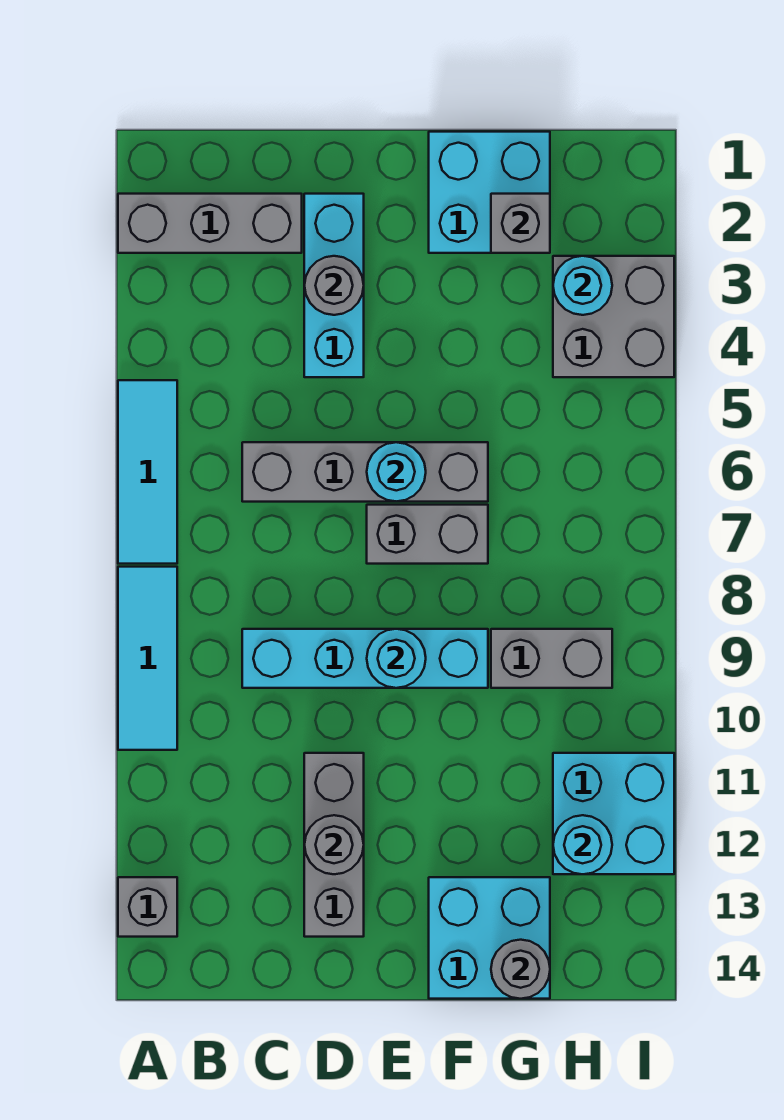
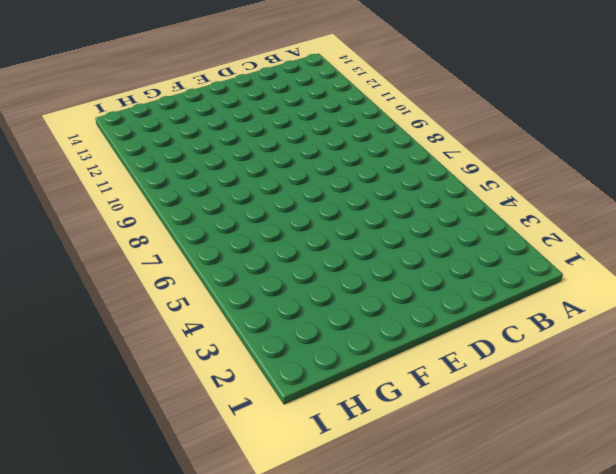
none -> grey brick A2:C2 level 1
none -> cyan tile A5:A7 level 1
none -> cyan tile A8:A10 level 1

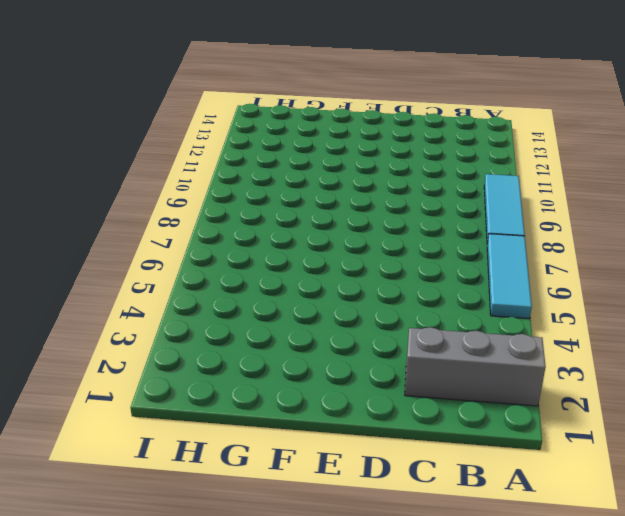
none -> grey brick A13 level 1
none -> grey brick C6:F6 level 1
none -> cyan brick C9:F9 level 1

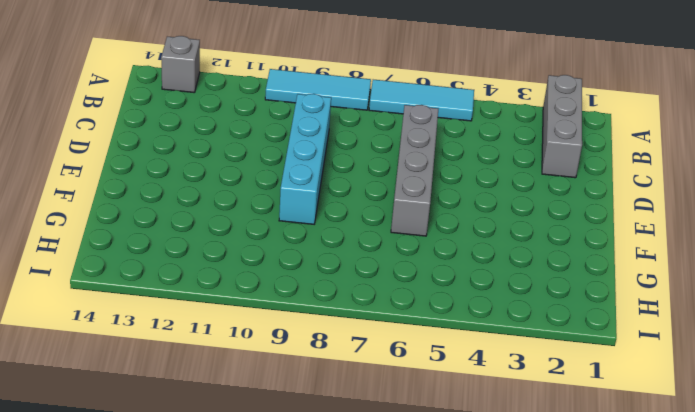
none -> cyan brick D2:D4 level 1
none -> grey brick D11:D13 level 1
none -> grey brick E7:F7 level 1

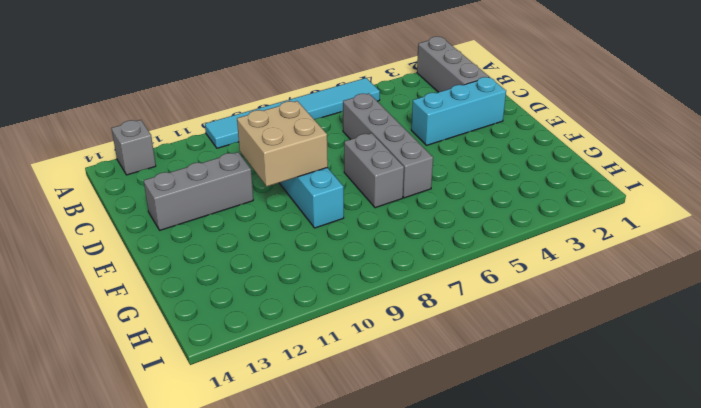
tan brick D9:E10 level 2 -> cyan round brick E9 level 2
none -> cyan brick F1:G2 level 1
none -> cyan brick F13:G14 level 1
none -> grey brick G9:H9 level 1

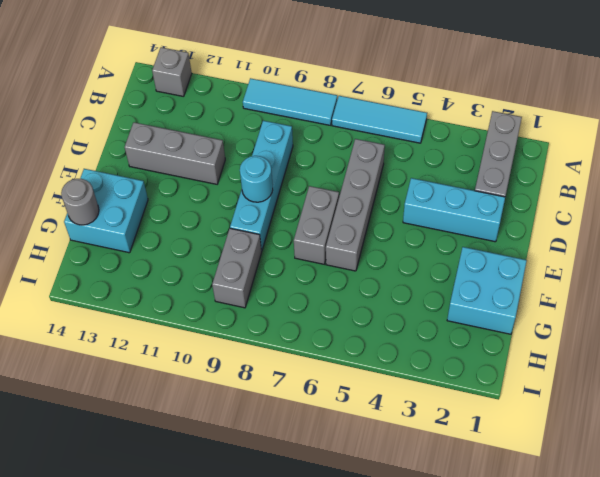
none -> grey brick H3:I4 level 1
none -> cyan brick H11:I12 level 1
none -> grey round brick D3 level 2

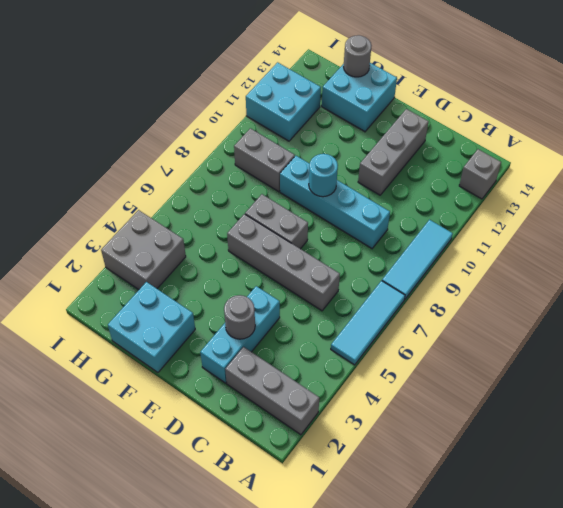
none -> grey round brick D12 level 2
none -> cyan round brick E6 level 2
none -> grey brick G2 level 2

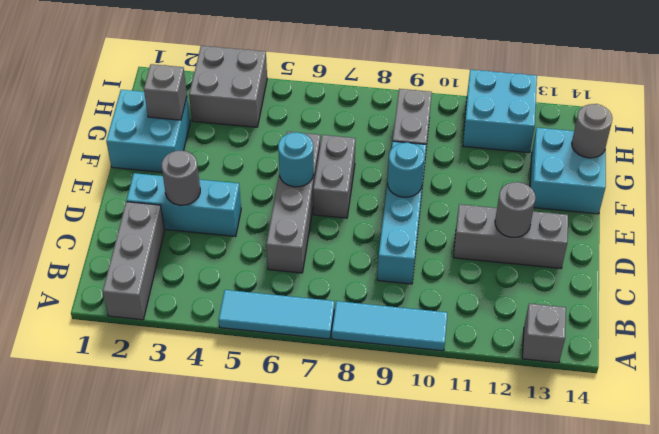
none -> cyan round brick H3 level 2
none -> cyan round brick H12 level 2

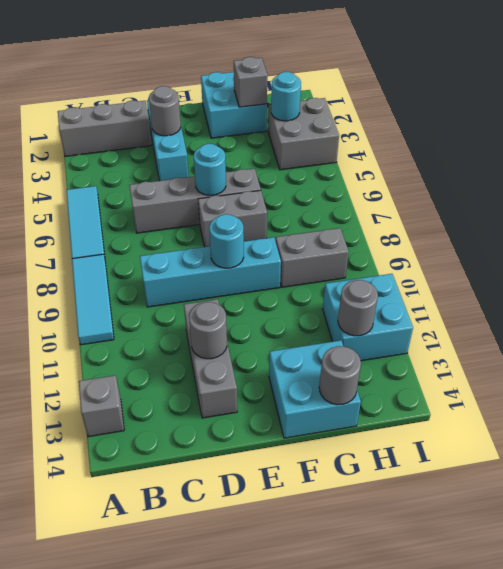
grey round brick H12 level 2 -> cyan round brick H12 level 2

